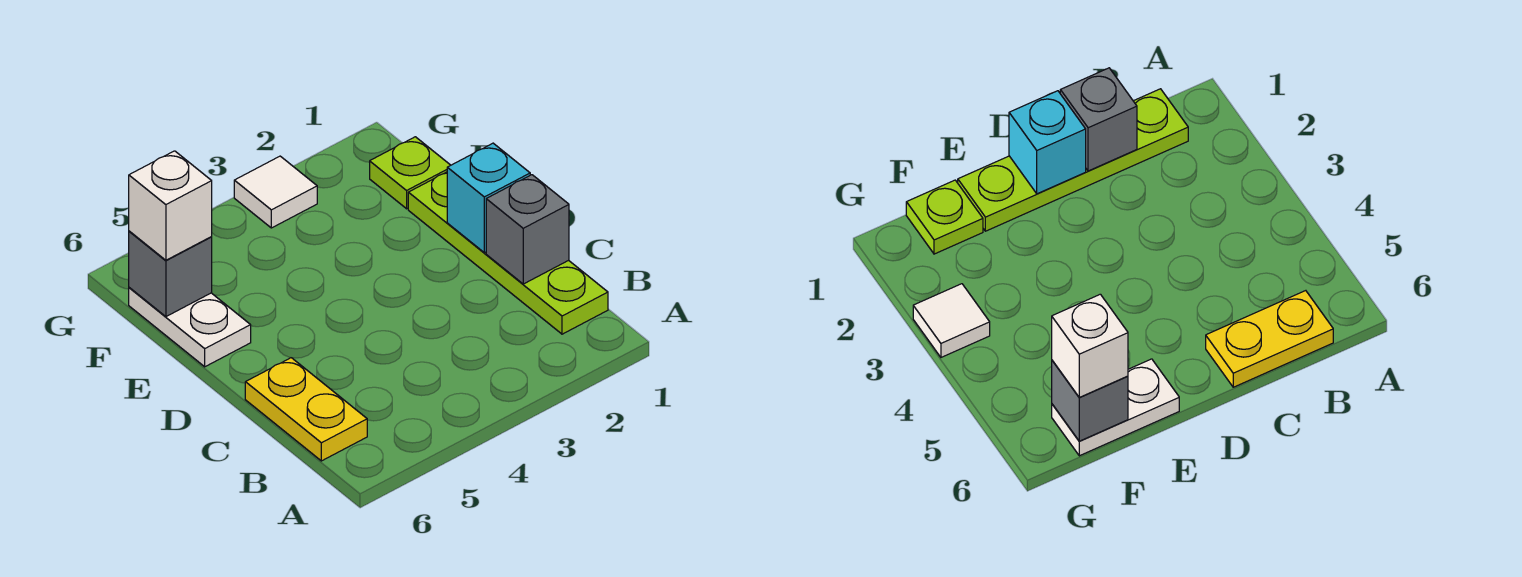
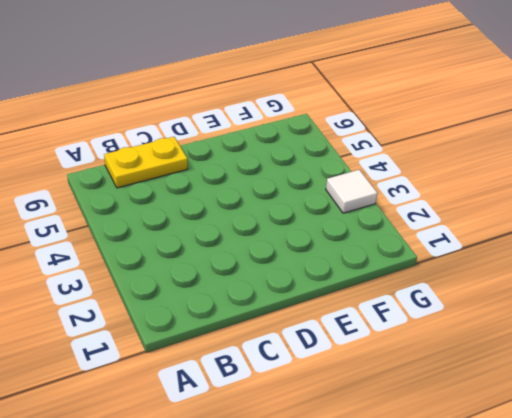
none -> lime plate B1:E1 level 1
none -> white plate E6:F6 level 1

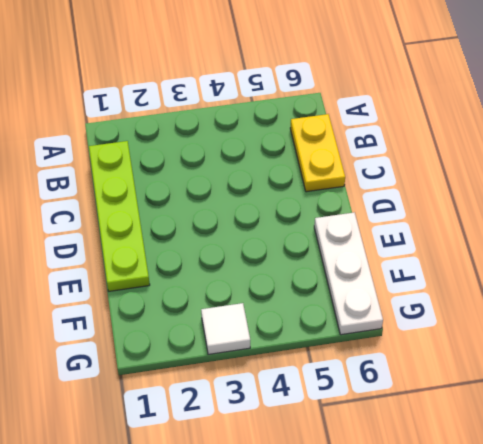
white plate E6:G6 level 1 -> white plate E6:F6 level 1
none -> lime plate F1 level 1
none -> grey brick C1 level 2

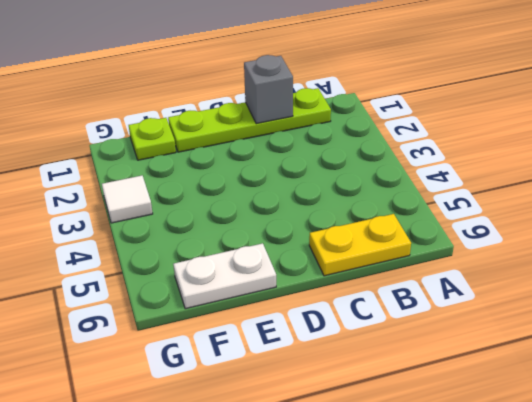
none -> cyan brick D1 level 2
none -> grey brick F6 level 2

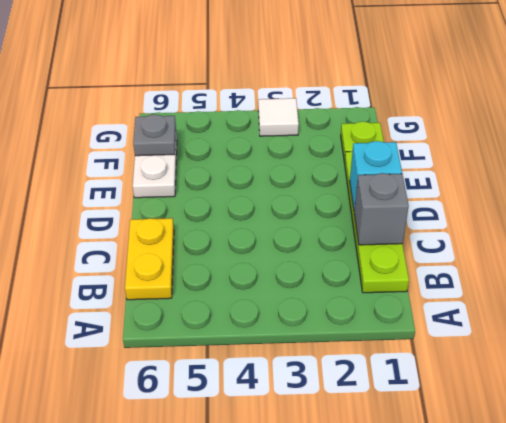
grey plate F6 level 2 -> grey brick F6 level 2
none -> white brick F6 level 3

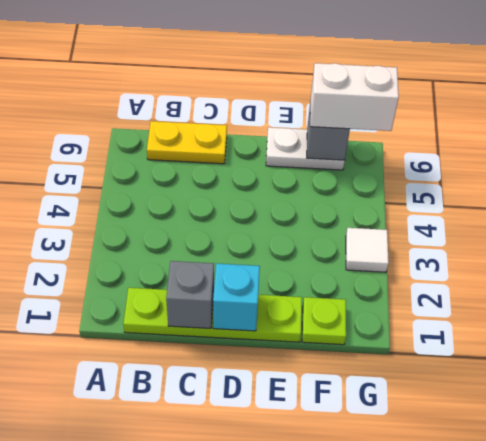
white brick F6:G6 level 3 -> white brick F6 level 3

